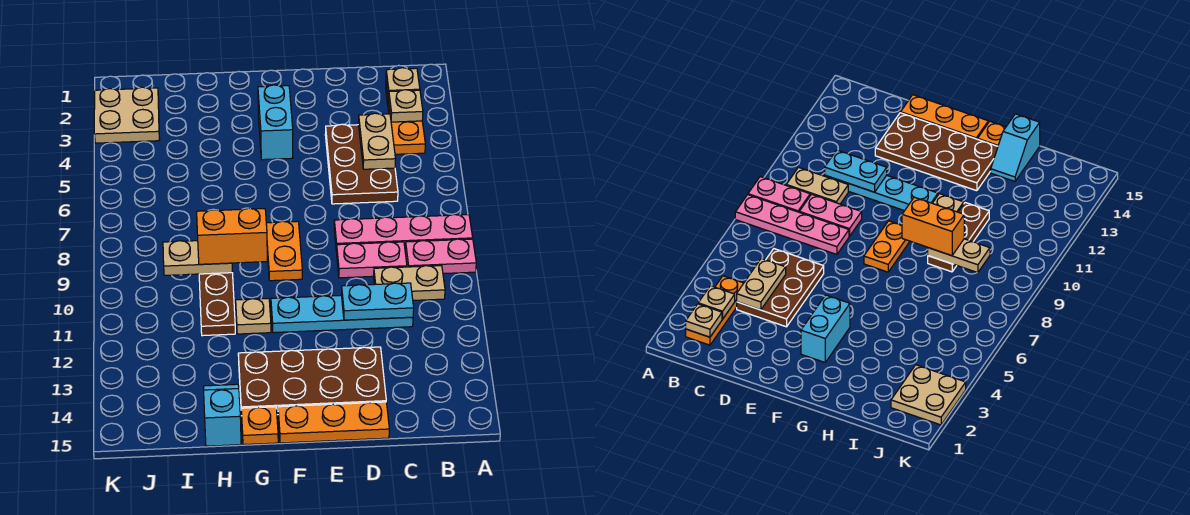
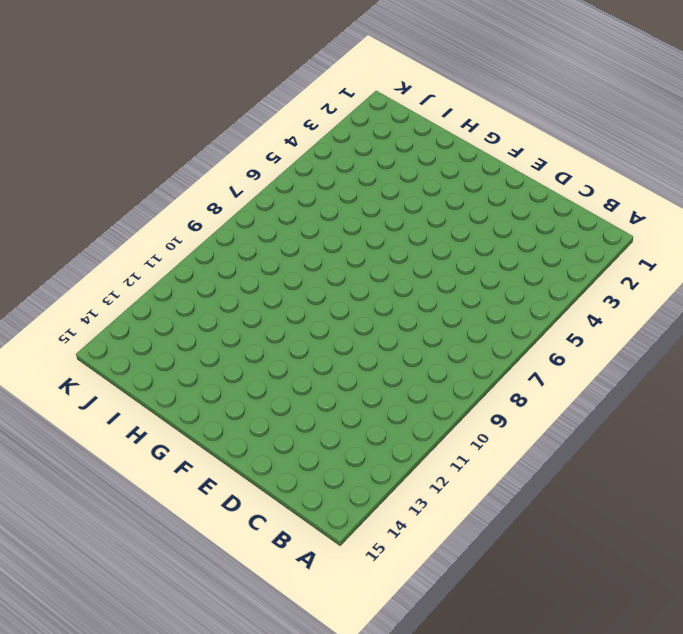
none -> pink plate A8:D8 level 1
none -> pink plate A9:B9 level 1
none -> orange plate B2:B4 level 1

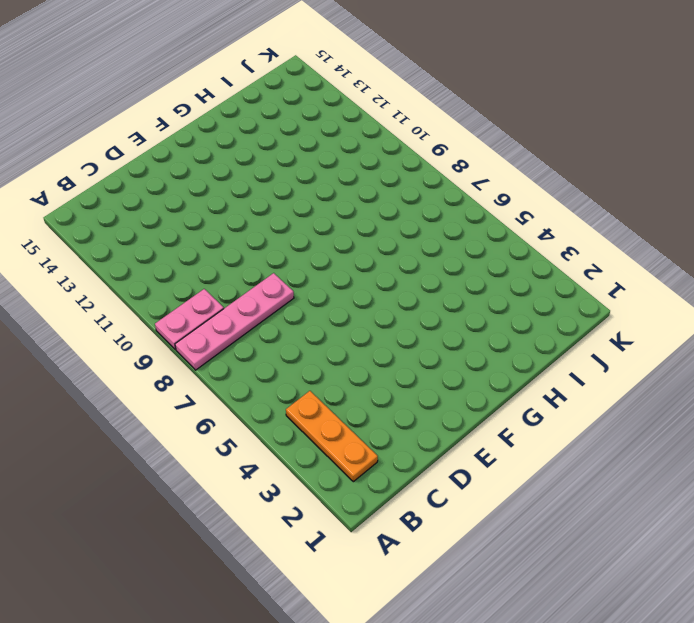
none -> tan plate B10:C10 level 1
none -> brown plate C4:D6 level 1
none -> pink plate C9:D9 level 1

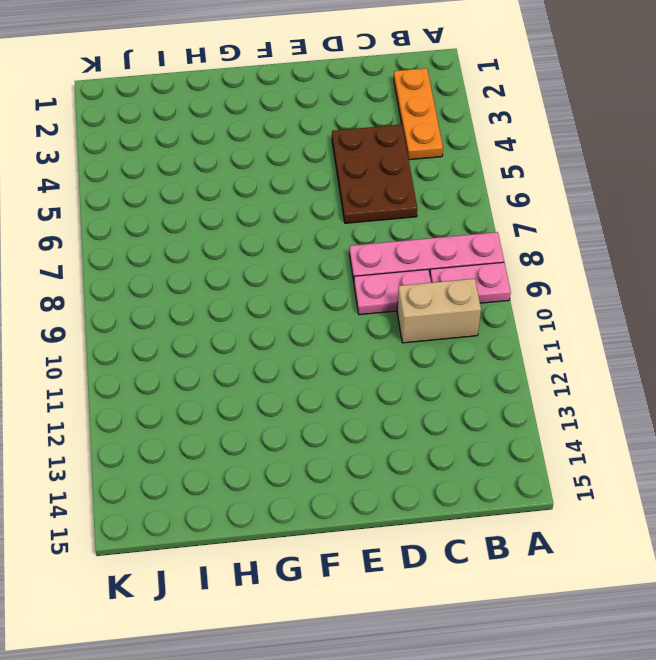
tan brick B10:C10 level 1 -> tan plate B10:C10 level 1
none -> cyan plate C11:F11 level 1
none -> brown plate D13:G14 level 1
none -> orange plate D15:F15 level 1

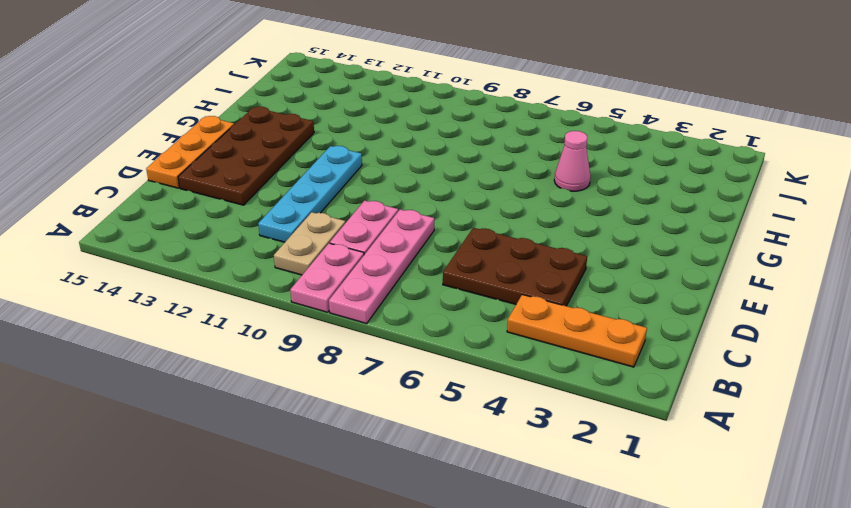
pink cone H5 level 1 -> none
none -> cyan brick F3:F4 level 1
none -> orange plate F8:F9 level 1
none -> tan plate G11 level 1

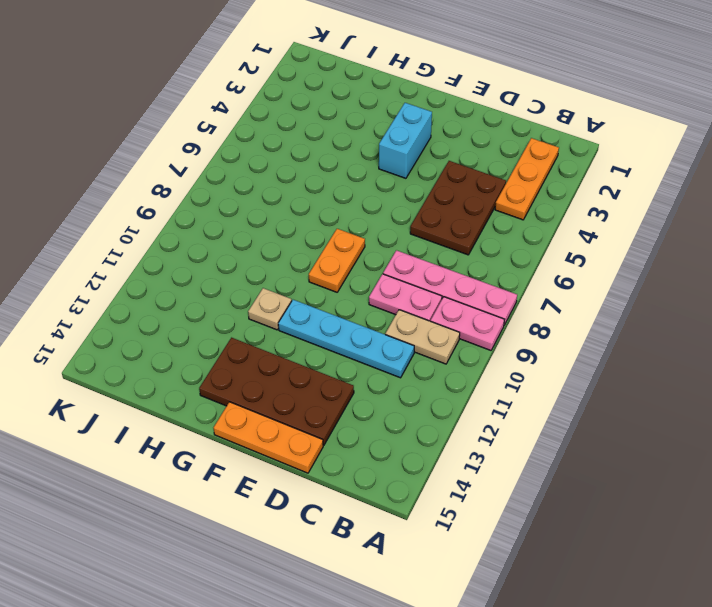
none -> orange plate G15 level 1
none -> brown plate H9:H11 level 1
none -> cyan slope H14:H15 level 1 top 15

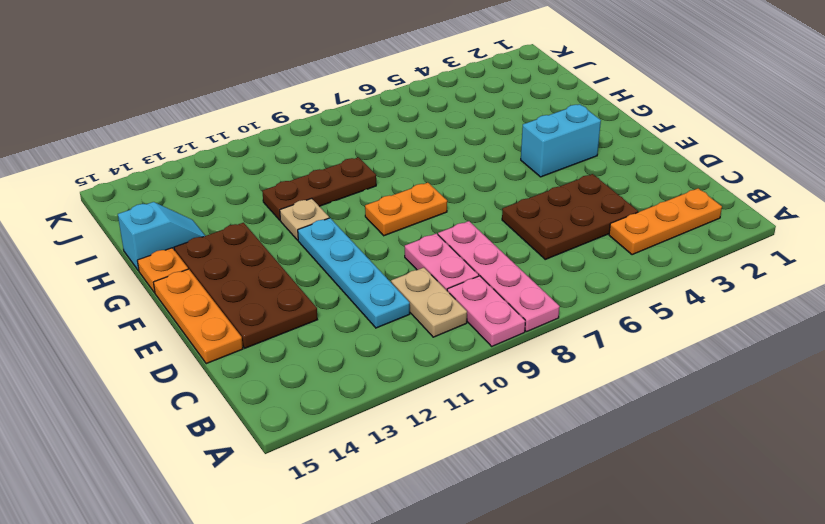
none -> tan plate J2:K3 level 1
none -> tan plate B2 level 2
none -> tan plate B3 level 2

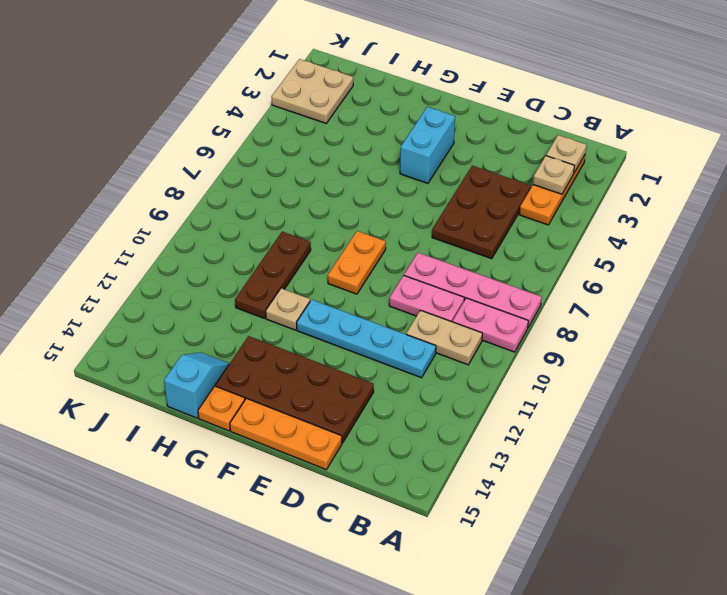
none -> tan plate C4:C5 level 2
none -> cyan plate C11:D11 level 2
none -> tan plate H9:I9 level 2

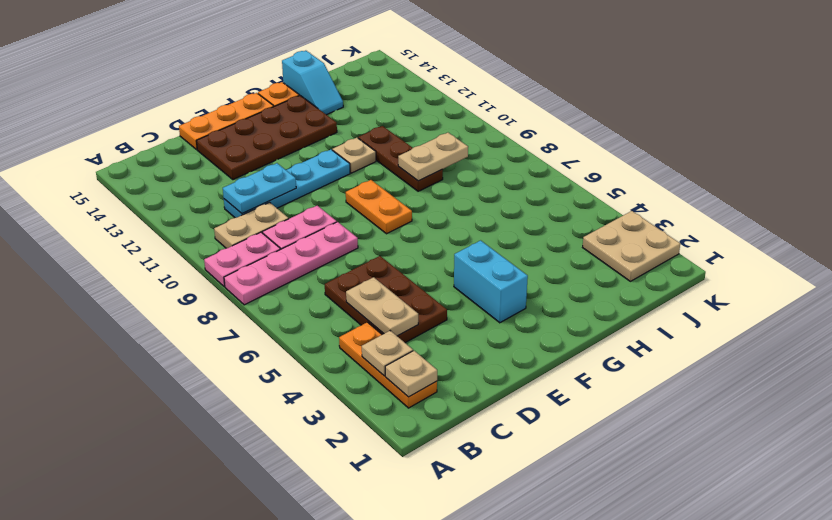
none -> orange brick G9:H9 level 3

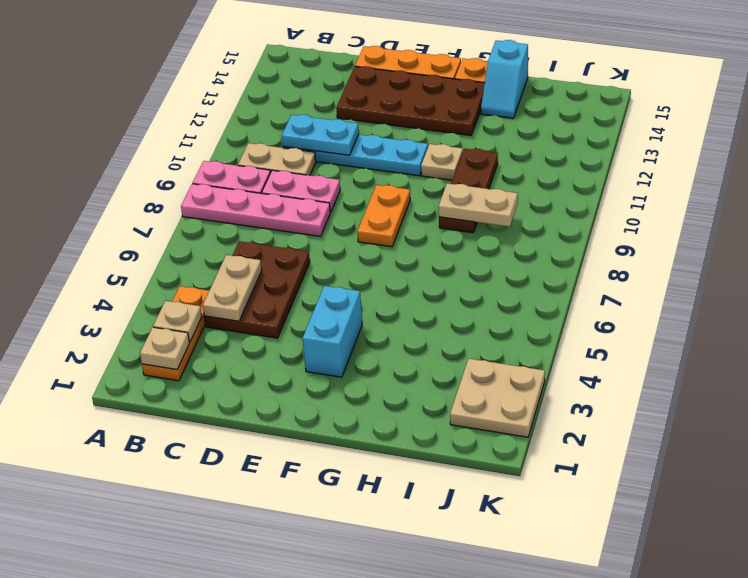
none -> orange brick G9:H9 level 3

